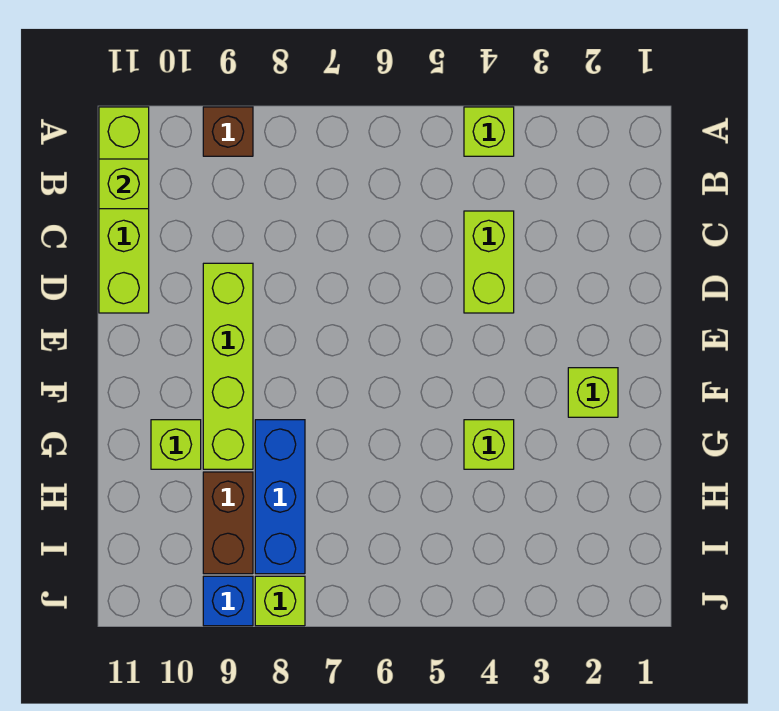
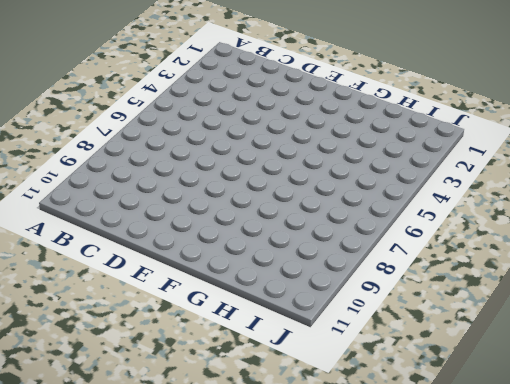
none -> lime brick A4 level 1
none -> brown brick A9 level 1
none -> lime brick A11:D11 level 1

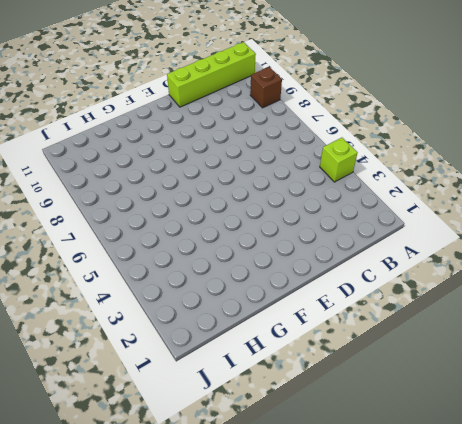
none -> lime brick C4:D4 level 1
none -> lime brick D9:G9 level 1
none -> lime brick F2 level 1

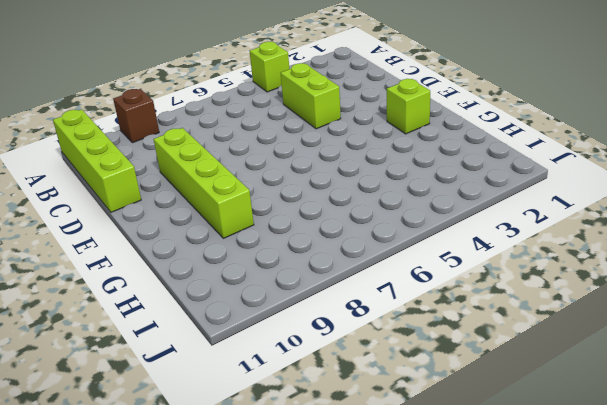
none -> lime brick G4 level 1
none -> blue brick G8:I8 level 1
none -> lime brick G10 level 1

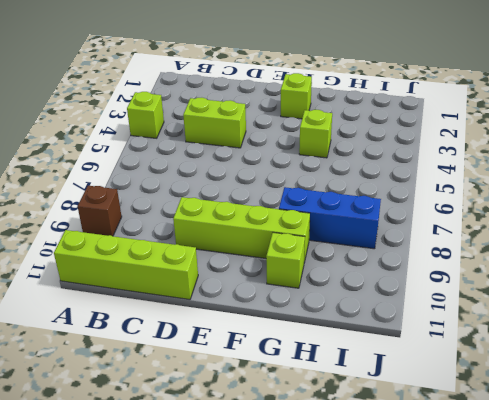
none -> brown brick H9:I9 level 1
none -> lime brick J8 level 1
none -> blue brick J9 level 1

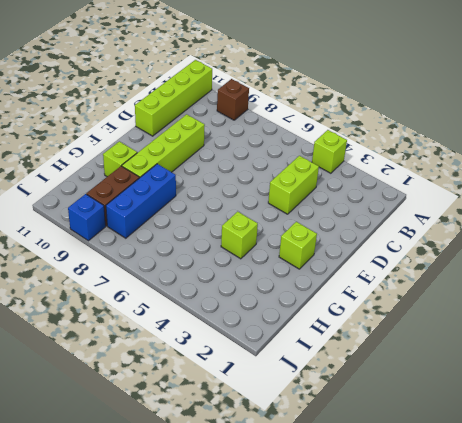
none -> lime brick J8 level 1
none -> lime brick B11 level 2

